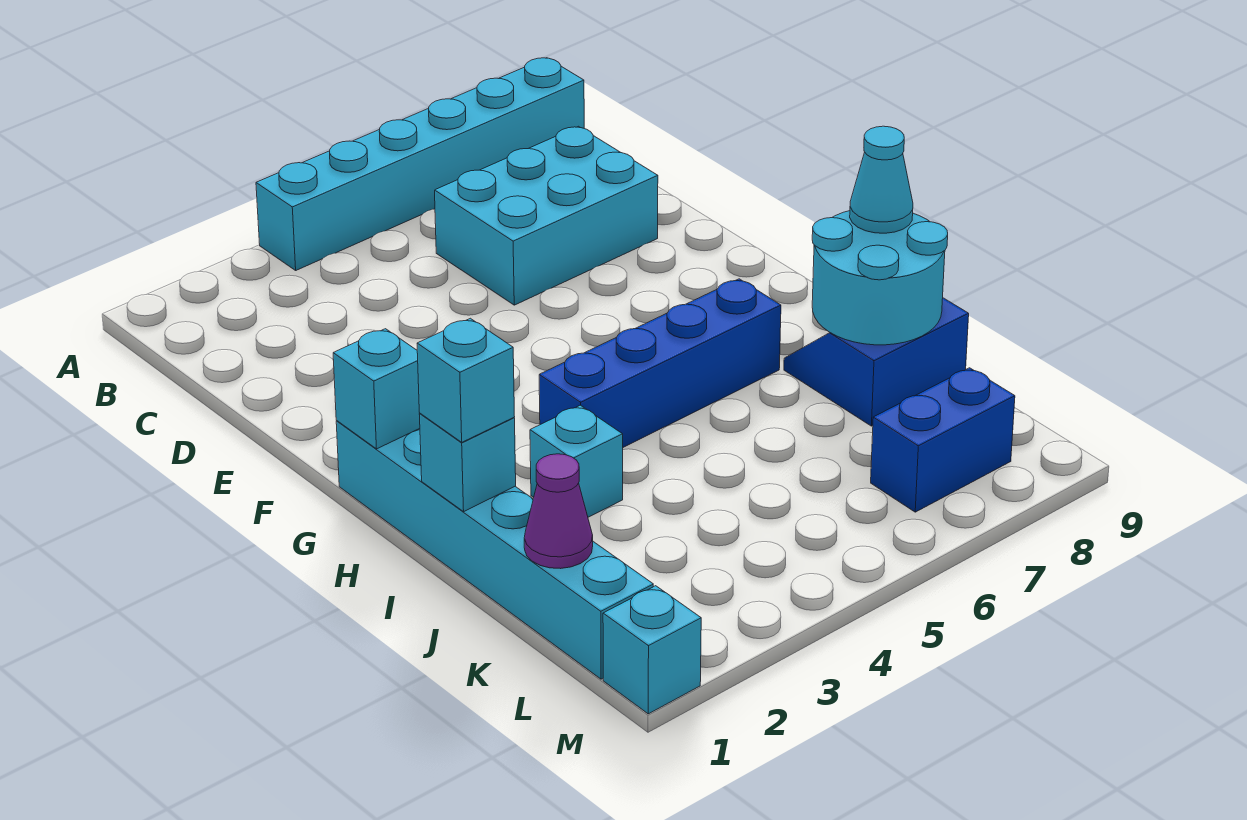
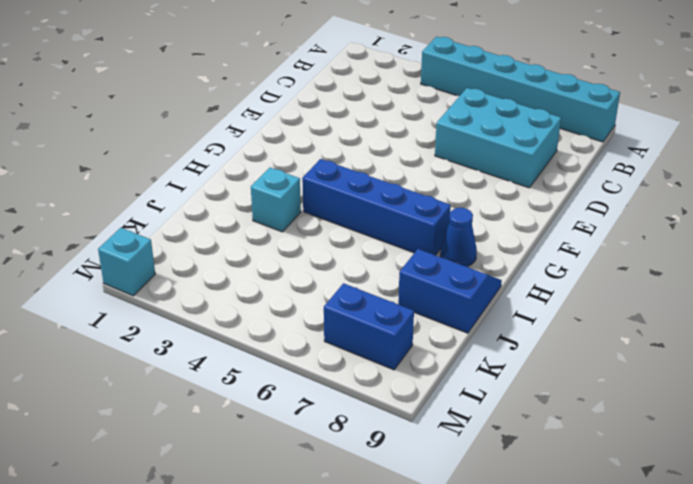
blue cone H8 level 1 -> none
none -> cyan brick G1:L1 level 1
none -> cyan brick G1 level 2
none -> cyan brick I1 level 2

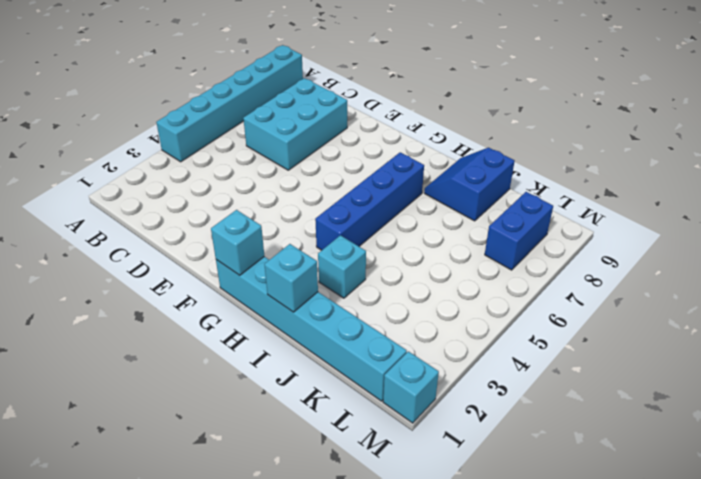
none -> cyan round brick I8:J9 level 2
none -> purple cone K1 level 2
none -> cyan brick I1 level 3

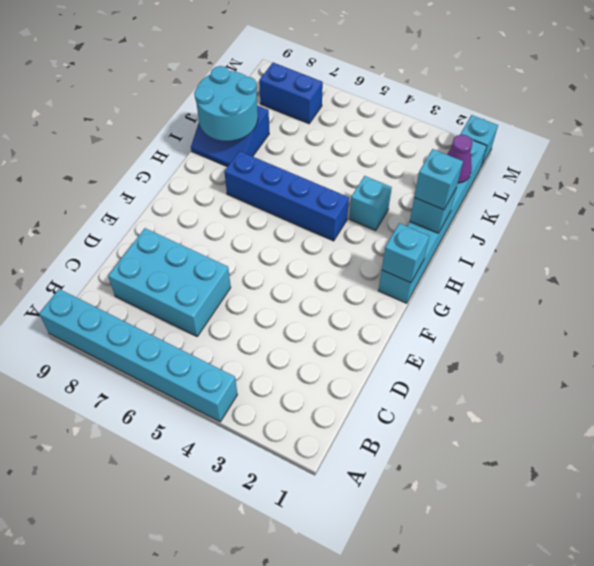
none -> cyan cone I9 level 3

